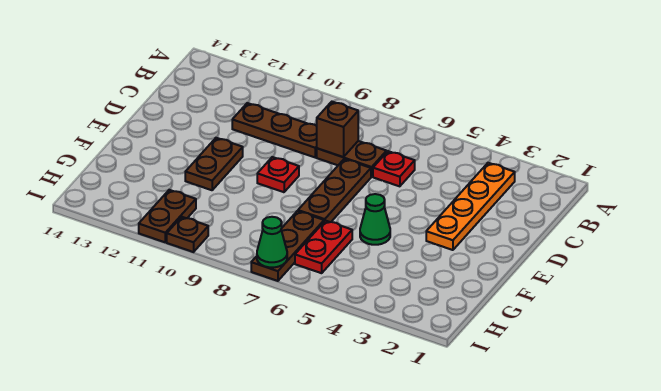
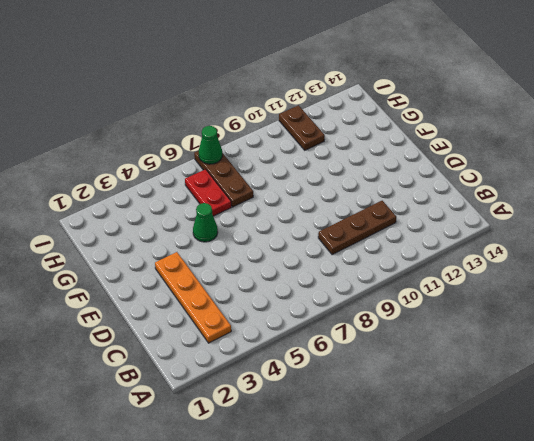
none -> red plate C6 level 1
none -> brown plate C7:C8 level 1
none -> brown plate D7:F7 level 1

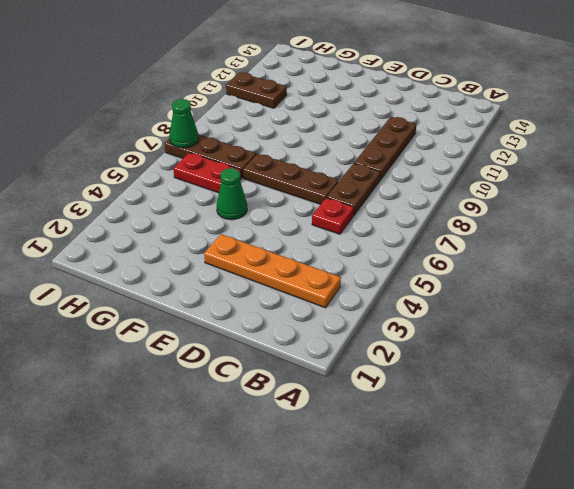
none -> red plate E9 level 1
none -> brown plate E11:F11 level 1
none -> brown plate I10 level 1

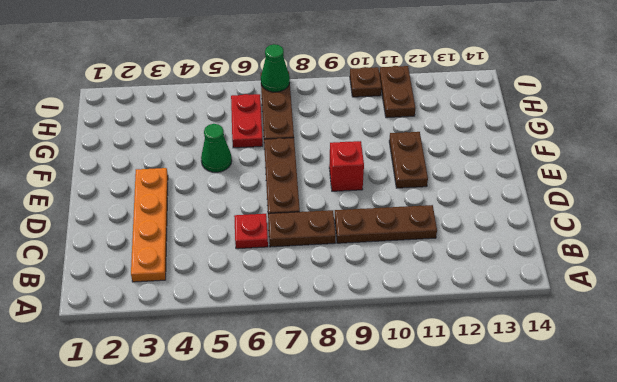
red brick E9 level 1 -> red plate E9 level 1
none -> brown brick C8 level 2

